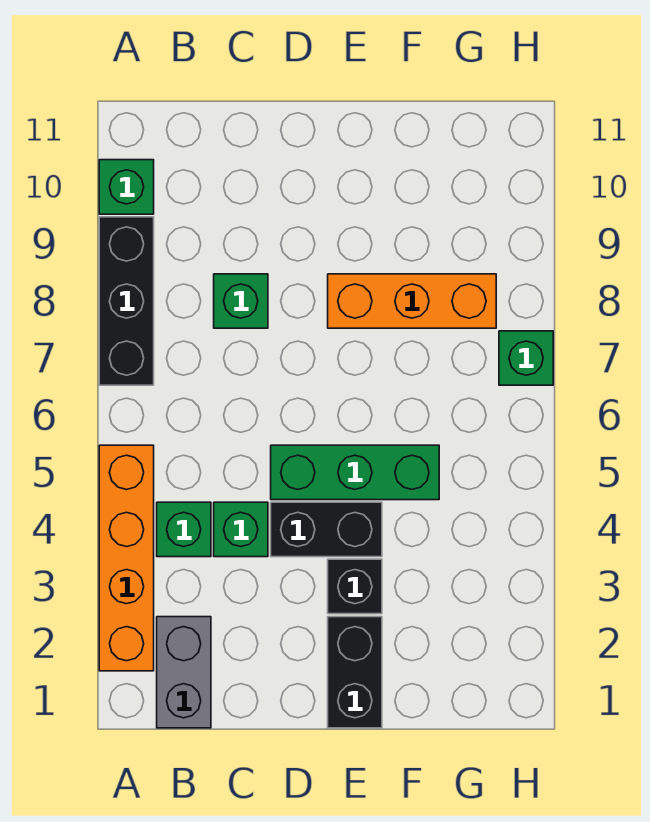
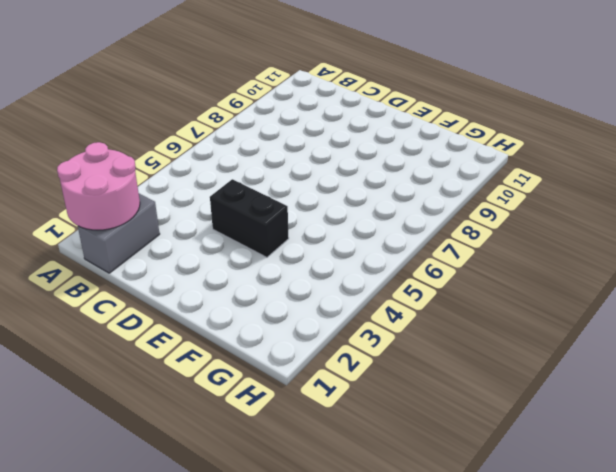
pink round brick A1:B2 level 2 -> none
none -> orange brick A2:A5 level 1
none -> black brick A7:A9 level 1
none -> green brick A10 level 1

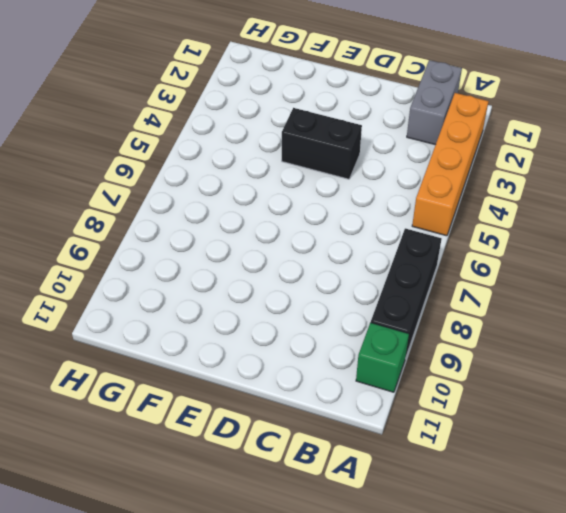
none -> green brick B4 level 1
none -> green brick C4 level 1
none -> green brick C8 level 1

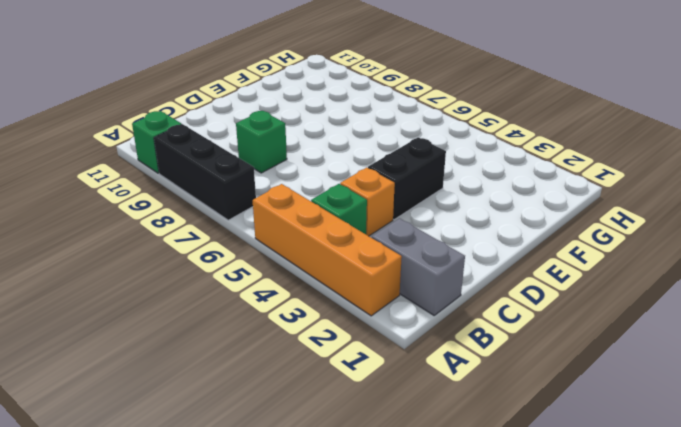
orange brick C4 level 1 -> green brick C4 level 1
none -> green brick D5:F5 level 1
none -> black brick E1:E2 level 1
none -> black brick E3 level 1

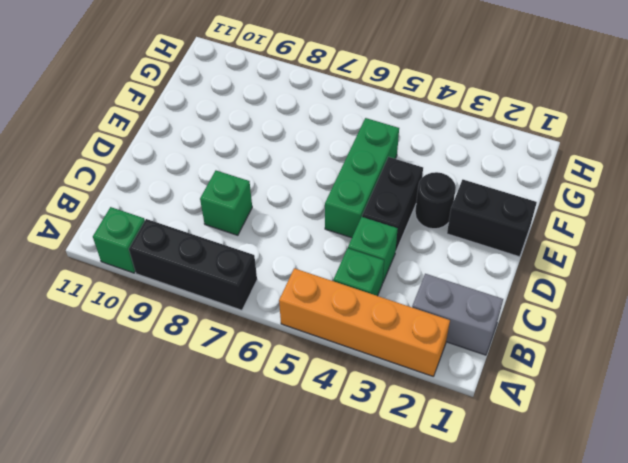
black round brick E3 level 1 -> black brick E3 level 1
none -> orange brick E8:G8 level 1
none -> green brick H7 level 1

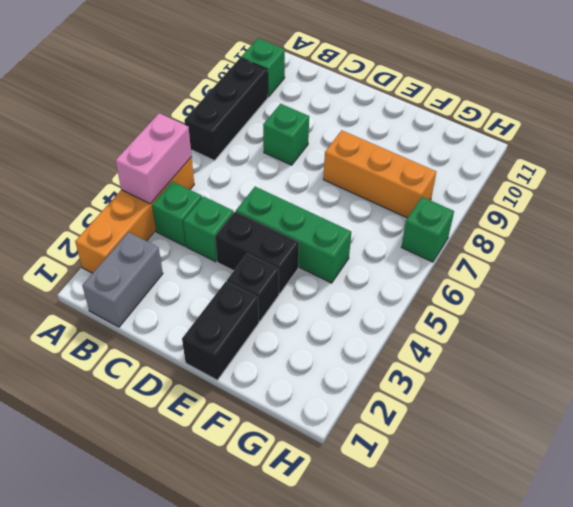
pink brick A4:A5 level 2 -> none

